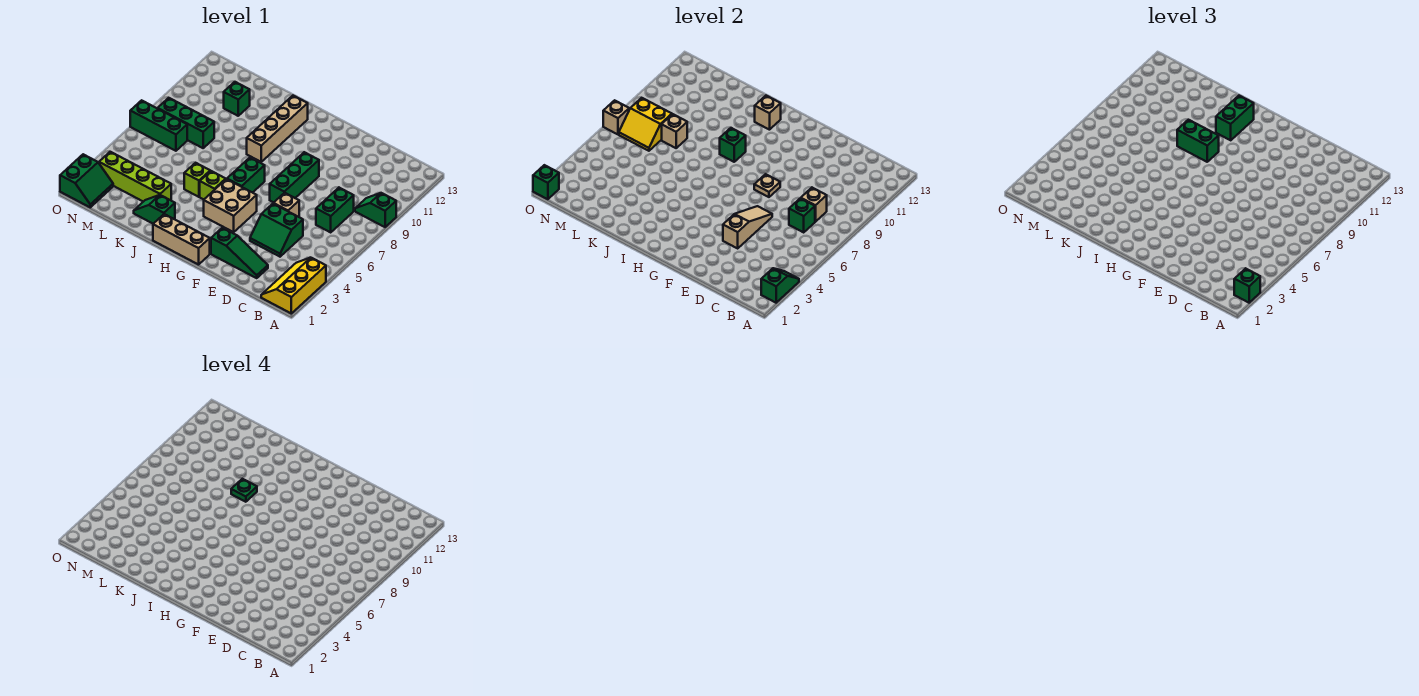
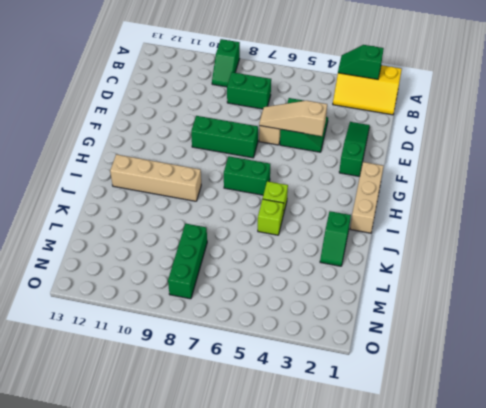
none -> tan brick G4:H5 level 1
none -> lime brick K3:N3 level 1
none -> green brick L11 level 1
none -> green brick M7:O7 level 1

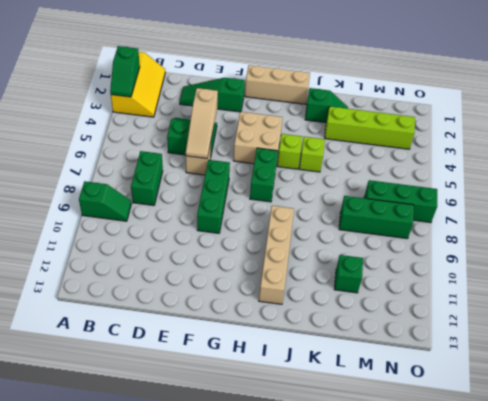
none -> green slope N1:O2 level 1 top O
none -> green brick C7 level 2
none -> tan brick C8 level 2
none -> tan plate F8 level 2

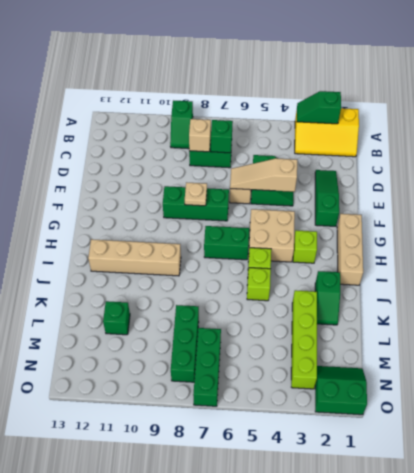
lime brick H3 level 1 -> none
none -> green brick I9 level 2
none -> tan brick I12 level 2
none -> tan brick L8 level 2
none -> yellow slope M7:N8 level 2 top 8

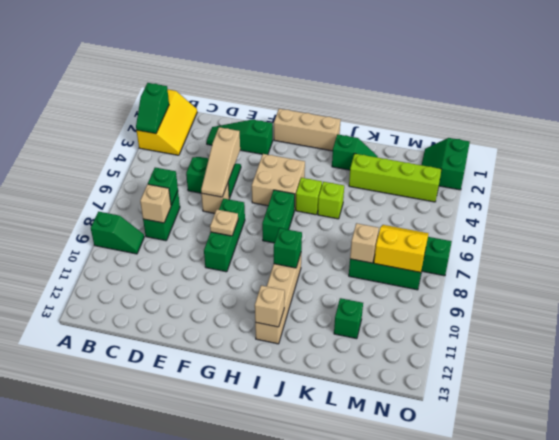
none -> green brick O1 level 2
none -> tan brick O7 level 2
none -> green brick A2 level 3
none -> green brick I9:J9 level 3

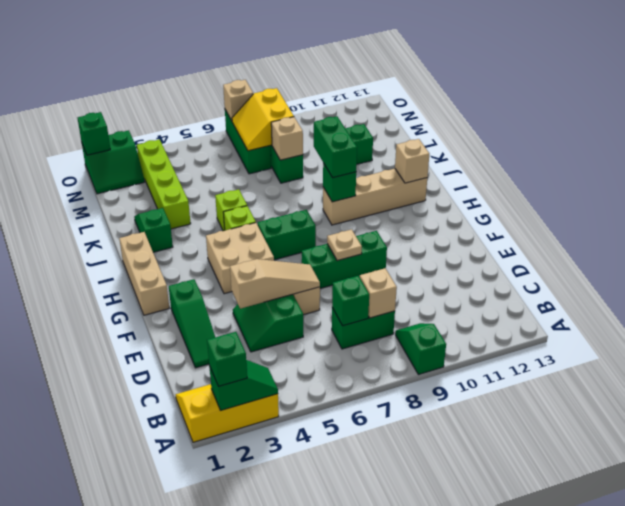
none -> green brick I11:I12 level 3
none -> green plate J9 level 4

